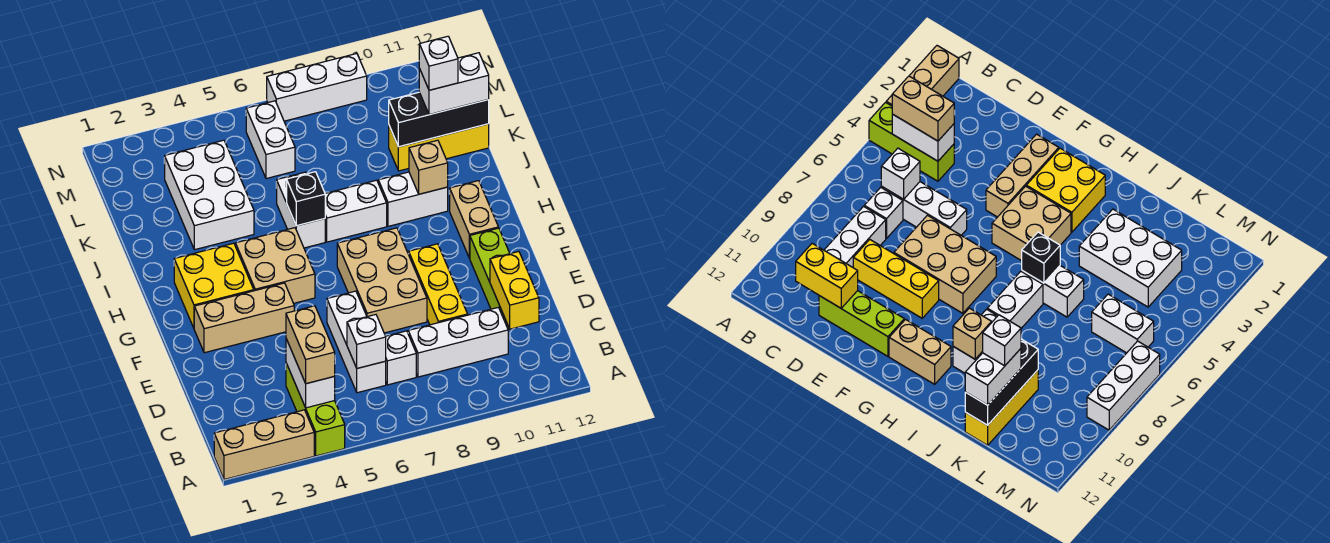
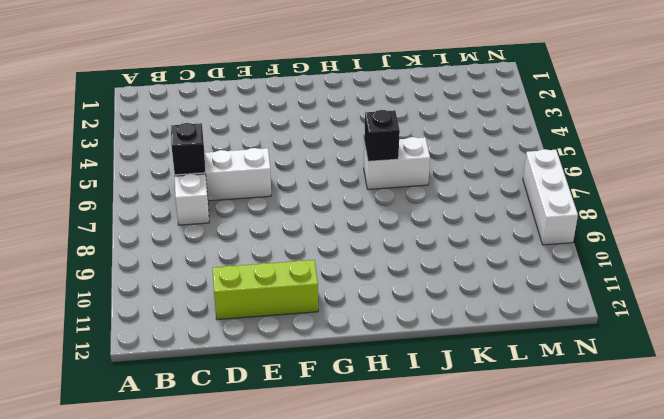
black brick C6 level 2 -> white brick C6 level 2
none -> tan brick A1:A3 level 1
none -> lime brick A4:C4 level 1
none -> white brick C8:C10 level 1

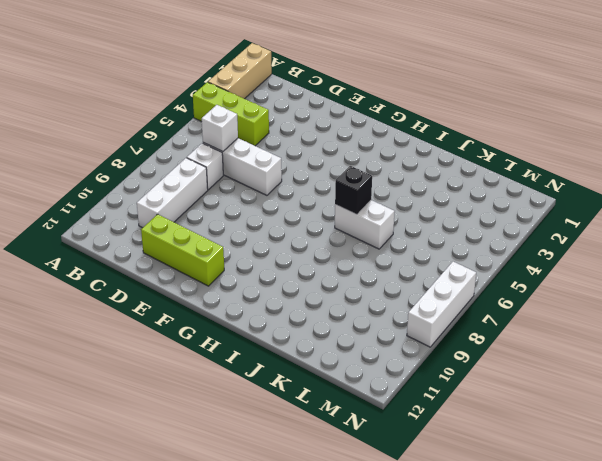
none -> yellow brick D9:F9 level 1
none -> tan brick E7:G8 level 1
none -> tan brick F2:F4 level 1

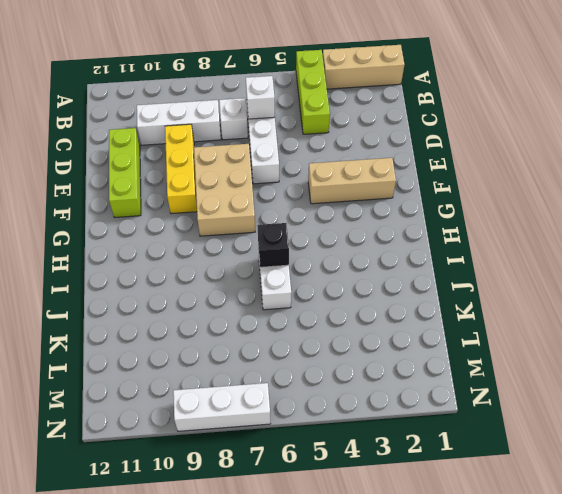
none -> yellow brick G2:H3 level 1
none -> tan brick G4:H5 level 1
none -> tan brick G11:H11 level 1

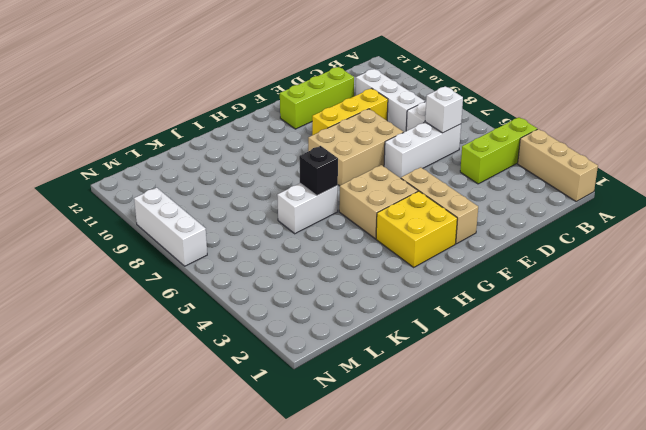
none -> tan brick G11:H11 level 1
none -> white brick I7:I8 level 1
none -> white brick I9:I10 level 1

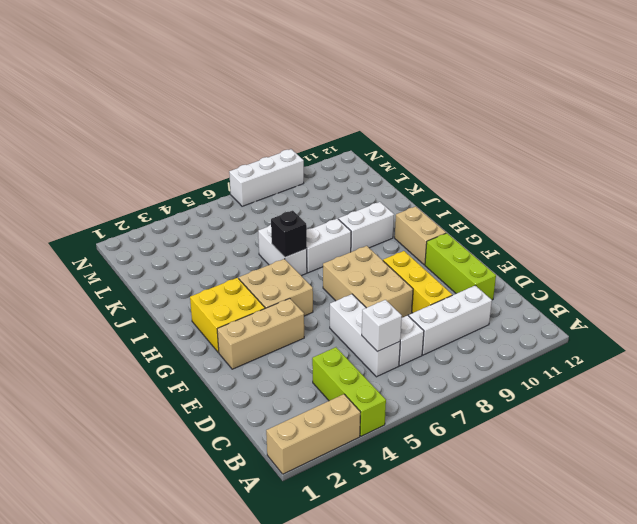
none -> white brick J3:L4 level 1
none -> yellow brick K10:K12 level 1
none -> white brick L6:M6 level 1

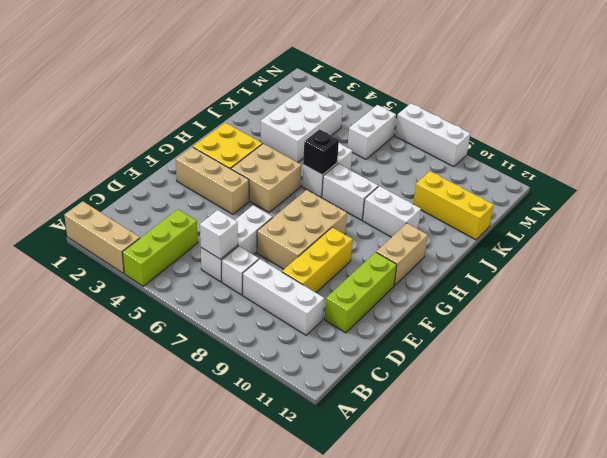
none -> white brick B4:C4 level 2
none -> yellow brick C11:D11 level 2
none -> tan brick I10 level 2

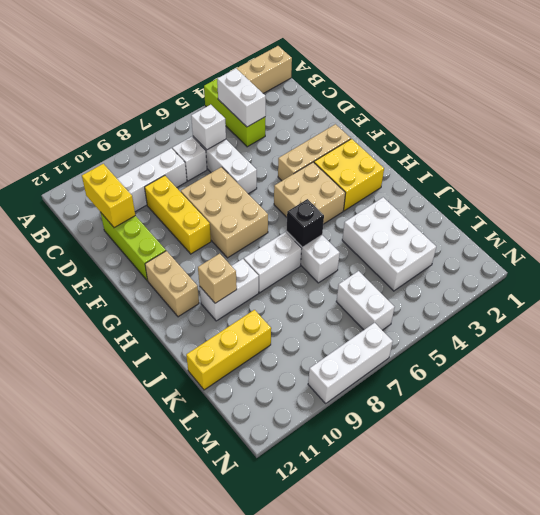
none -> black brick K10:K12 level 2
none -> tan brick B4:C4 level 3
none -> white brick K11:K12 level 3

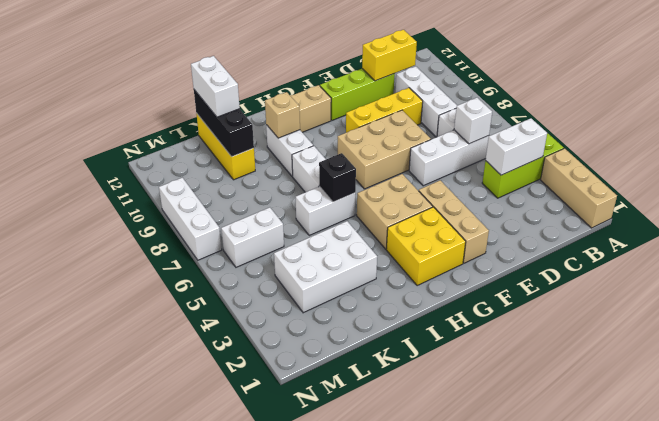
none -> tan brick B4:C4 level 3
none -> white brick K11 level 4

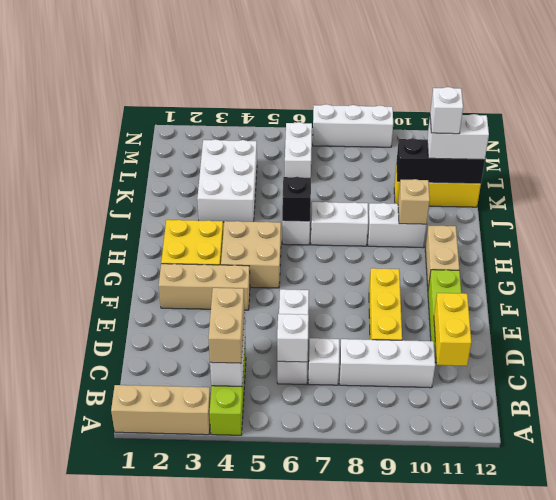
none -> tan brick E7:G8 level 1

